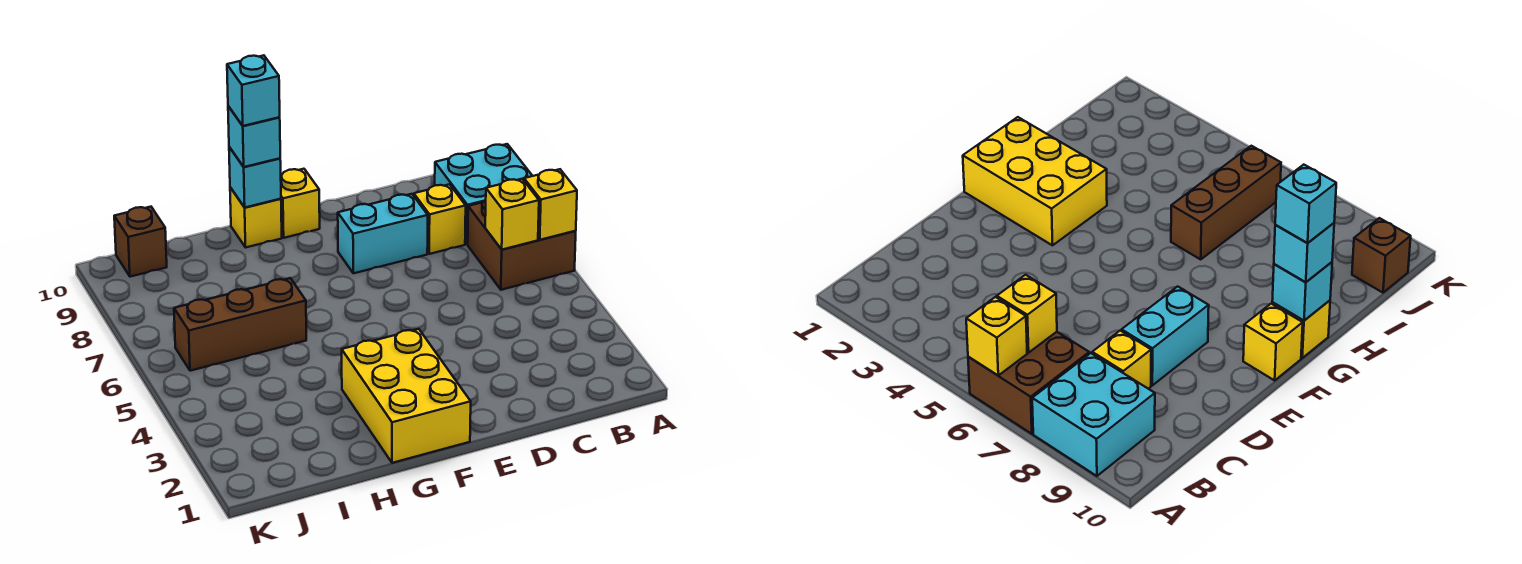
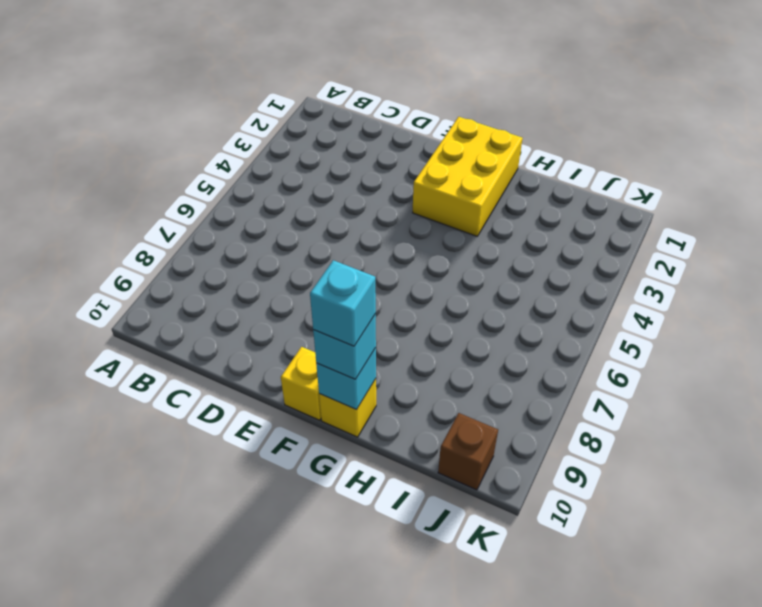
none -> brown brick A6:B7 level 1
none -> cyan brick A8:B9 level 1
none -> yellow brick C8 level 1

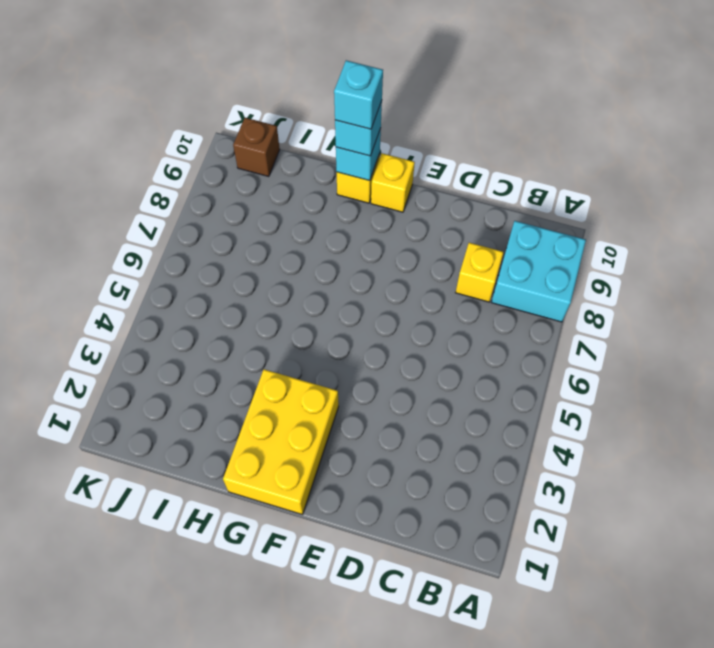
none -> brown brick A6:B7 level 1
none -> cyan brick D8:E8 level 1
none -> brown brick H6:J6 level 1

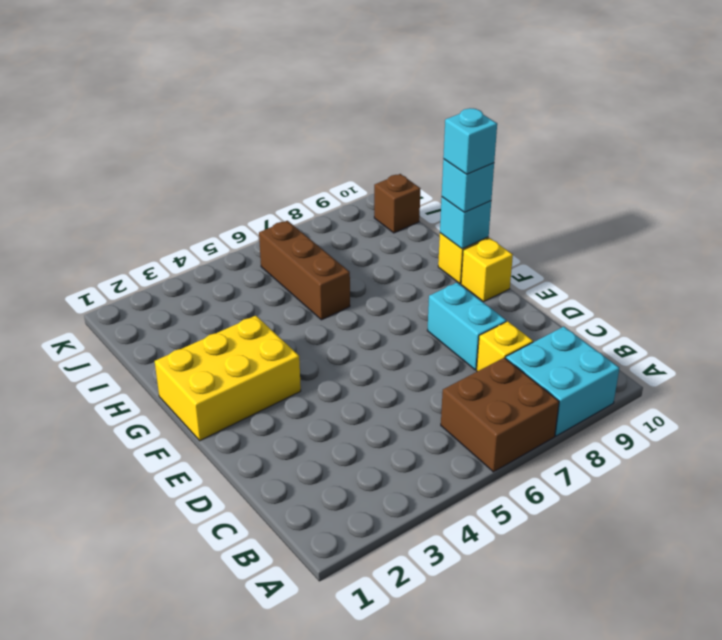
none -> yellow brick A6 level 2
none -> yellow brick B6 level 2

